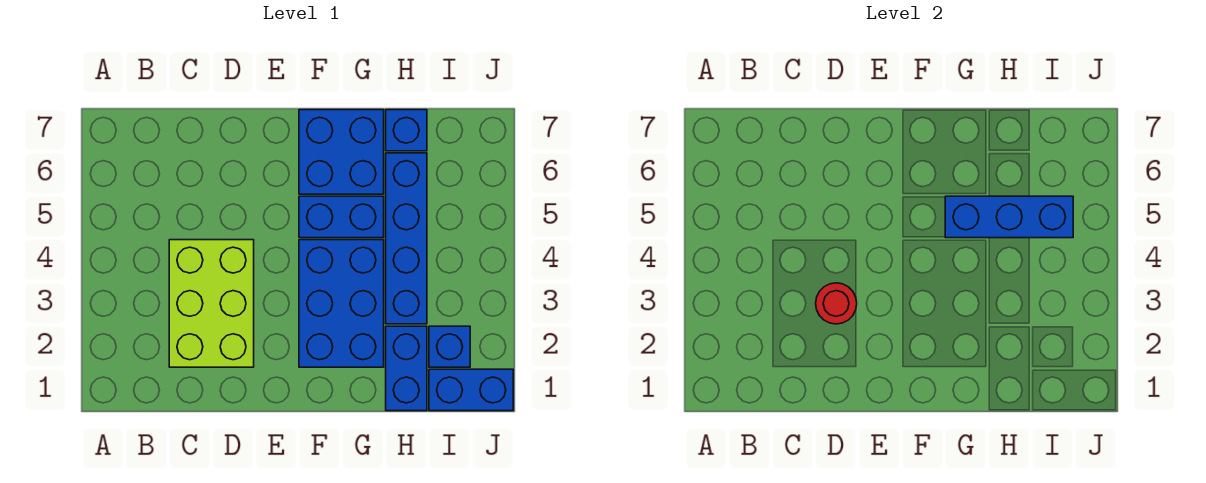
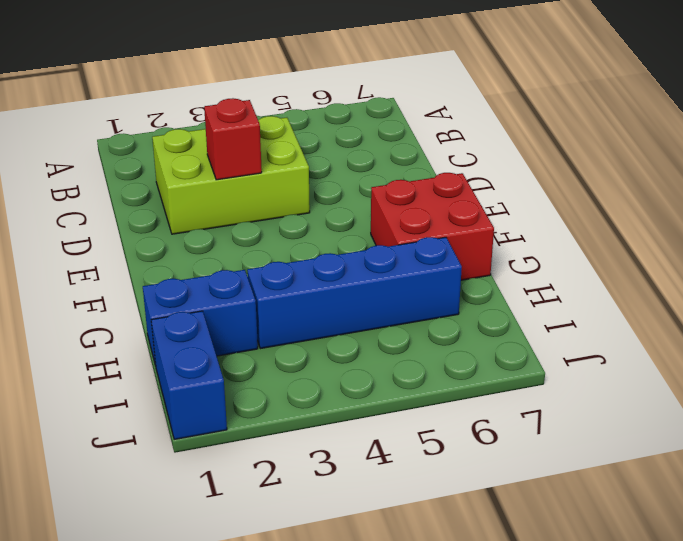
red brick D3 level 2 -> red round brick D3 level 2
red brick F6:G7 level 1 -> blue brick F6:G7 level 1
none -> blue brick F2:G4 level 1
none -> blue brick F5:G5 level 1

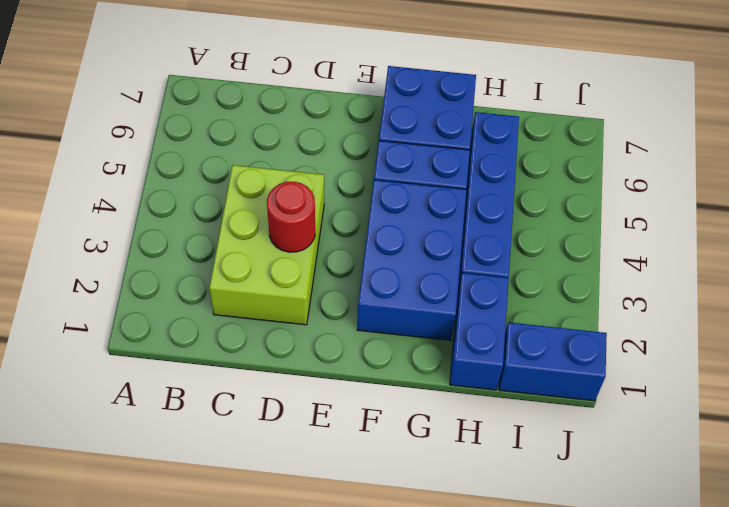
none -> blue brick H7 level 1
none -> blue brick I2 level 1

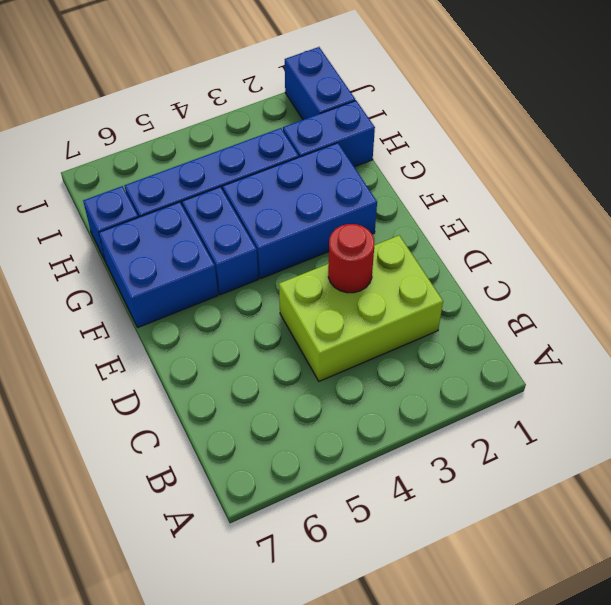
none -> blue brick I2 level 1
none -> blue brick G5:I5 level 2

